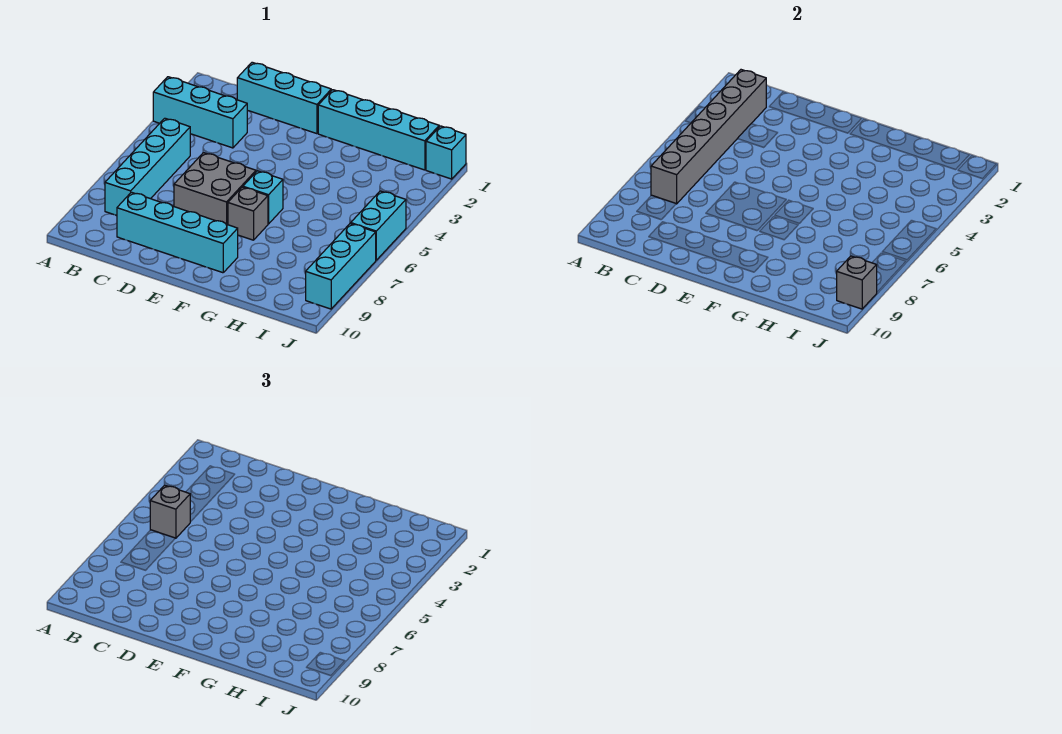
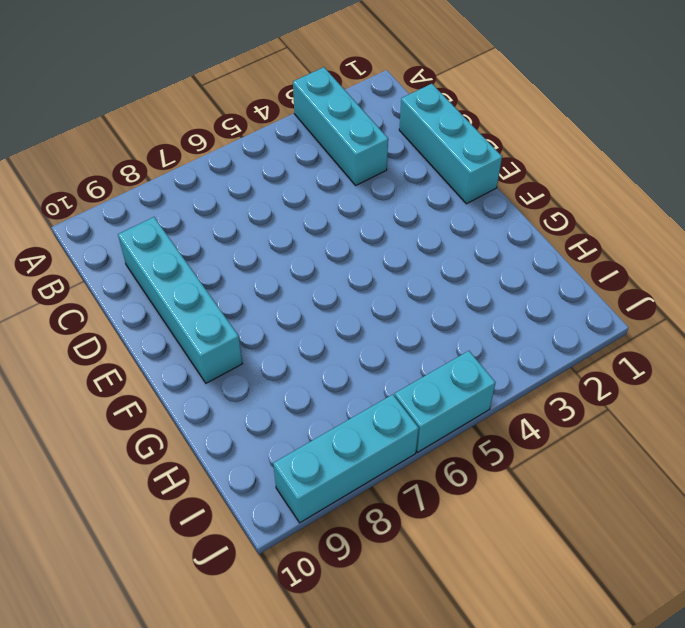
none -> cyan brick B5:B8 level 1
none -> grey brick D6:E7 level 1
none -> cyan brick F1:I1 level 1

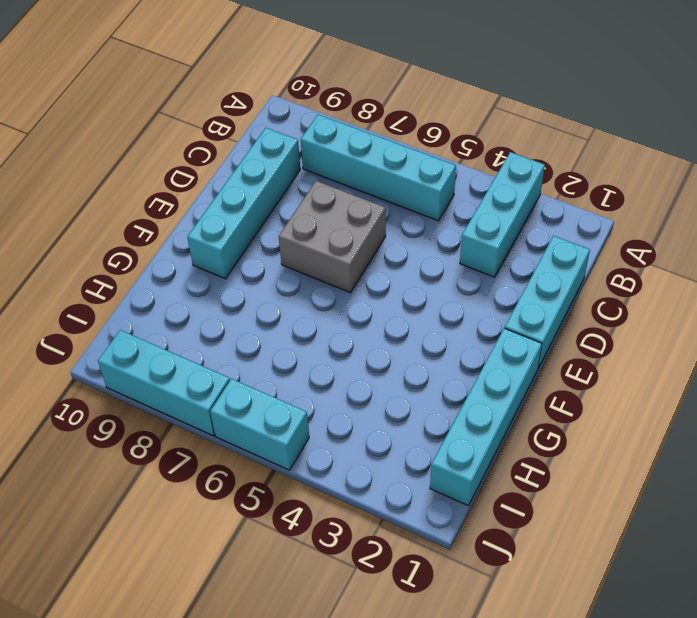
none -> cyan brick F6 level 1
none -> grey brick F7 level 1
none -> cyan brick J1 level 1

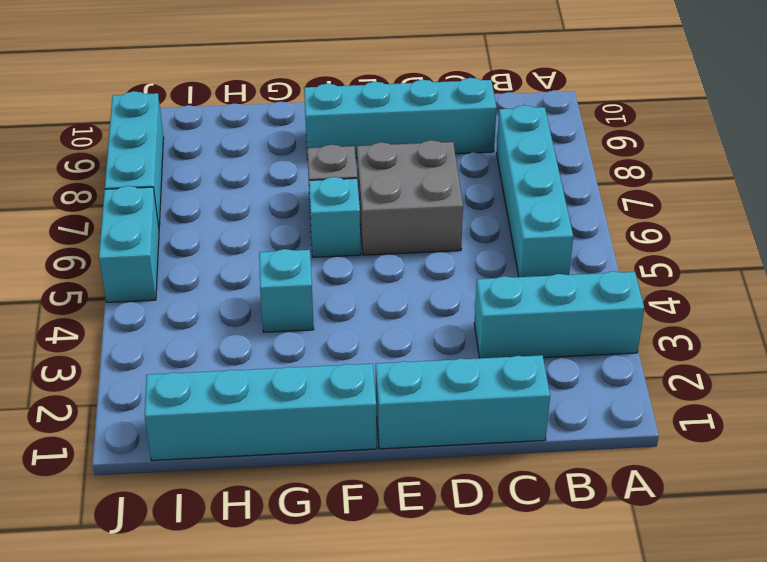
cyan brick G4 level 1 -> cyan brick J1 level 1
none -> grey brick B2:B7 level 2
none -> grey brick J9 level 2
none -> grey brick B5 level 3

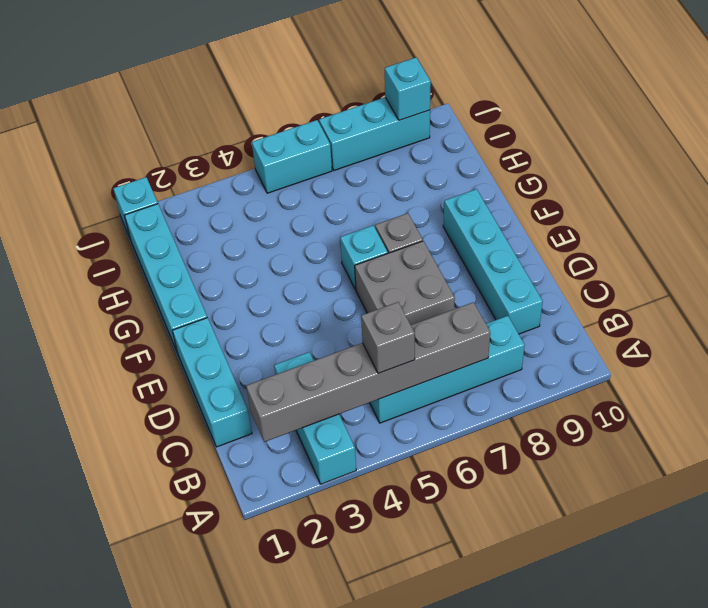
cyan brick J9 level 2 -> grey brick J9 level 2

